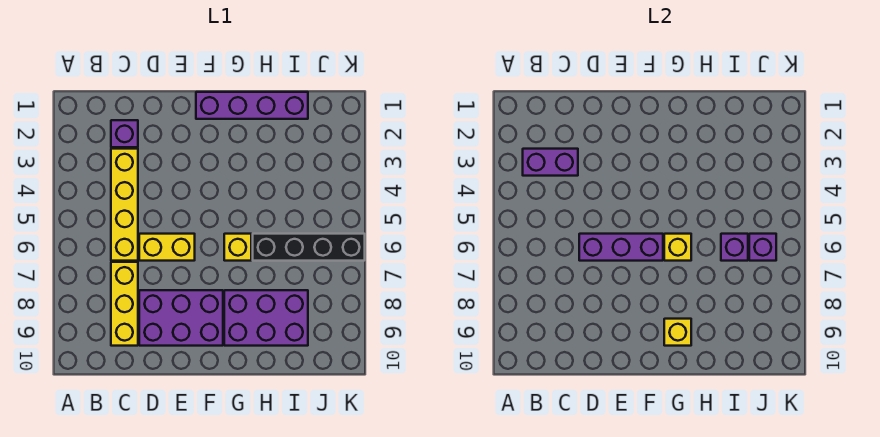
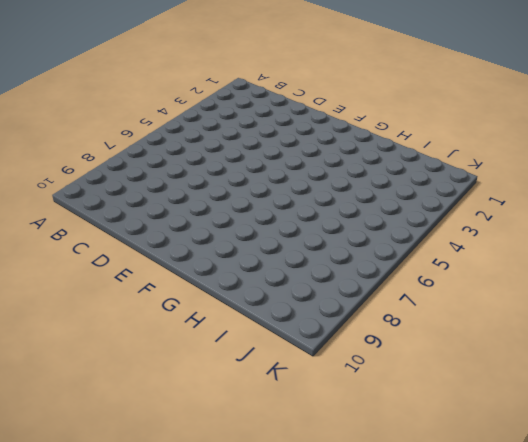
none -> purple brick C2 level 1
none -> yellow brick C3:C6 level 1
none -> yellow brick C7:C9 level 1

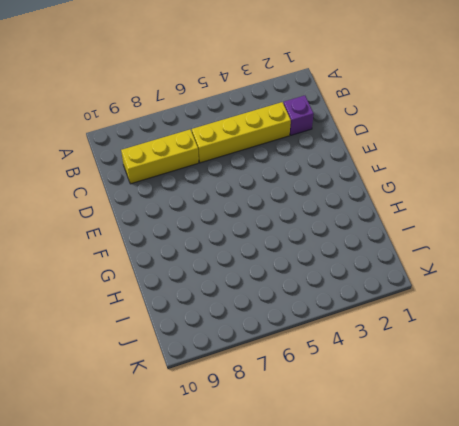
none -> yellow brick D6:E6 level 1
none -> purple brick D8:F9 level 1
none -> purple brick F1:I1 level 1

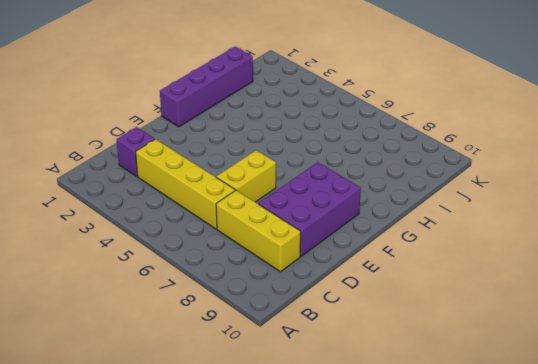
none -> yellow brick G6 level 1
none -> purple brick G8:I9 level 1
none -> black brick H6:K6 level 1

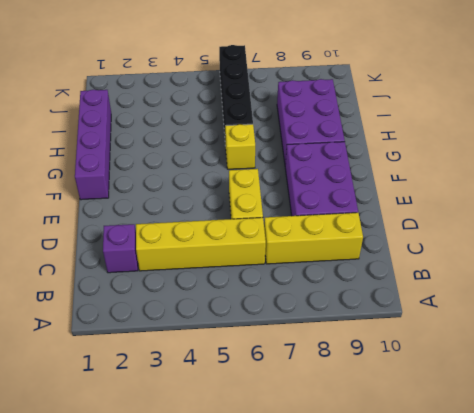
none -> purple brick B3:C3 level 2
none -> purple brick D6:F6 level 2
none -> yellow brick G6 level 2

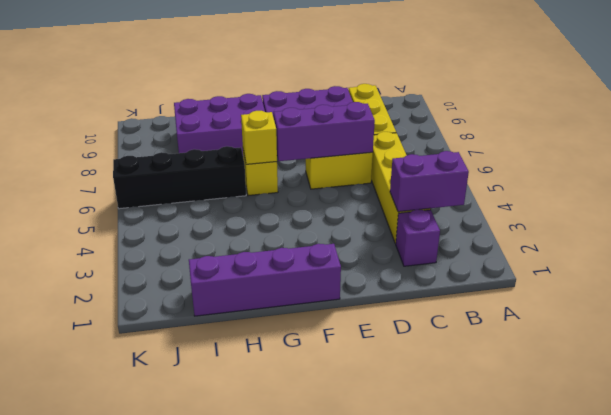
none -> yellow brick G9 level 2
none -> purple brick I6 level 2
none -> purple brick J6 level 2

